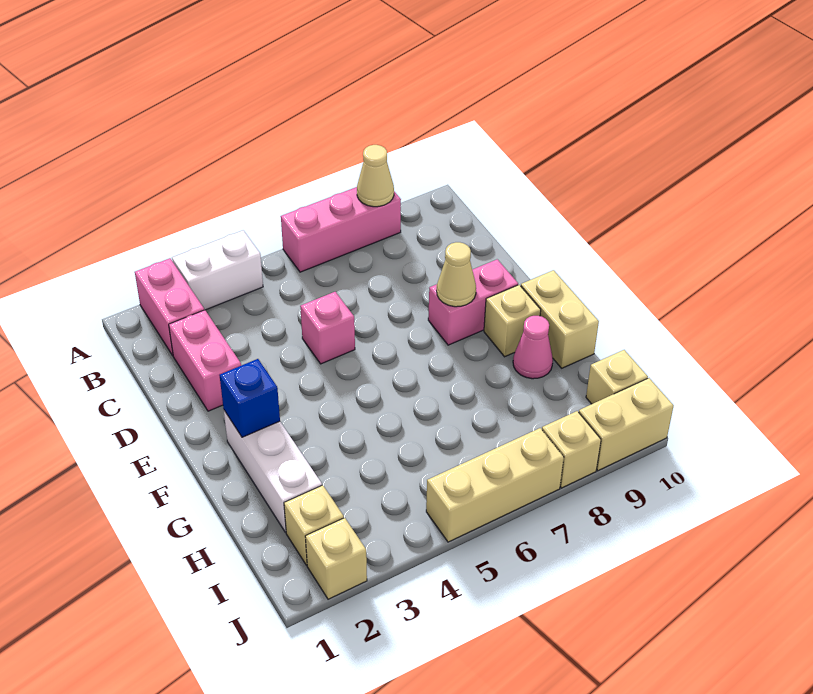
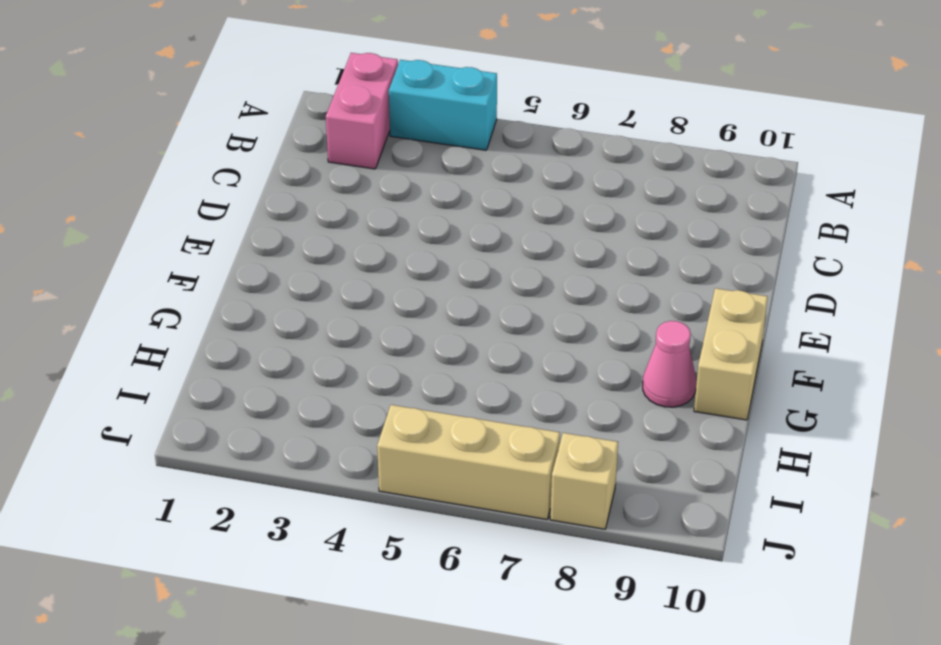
cyan brick A3:A4 level 1 -> white brick A3:A4 level 1
none -> pink brick A6:A8 level 1
none -> pink brick C2:D2 level 1
none -> pink brick D5 level 1

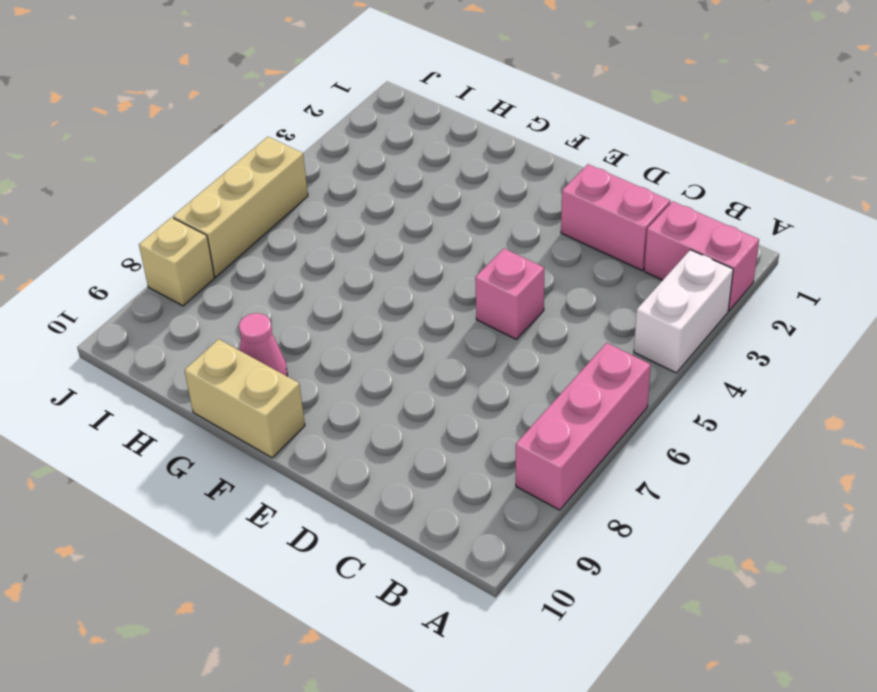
none -> pink brick E8:E9 level 1
none -> white brick F2:H2 level 1
none -> tan brick F9 level 1

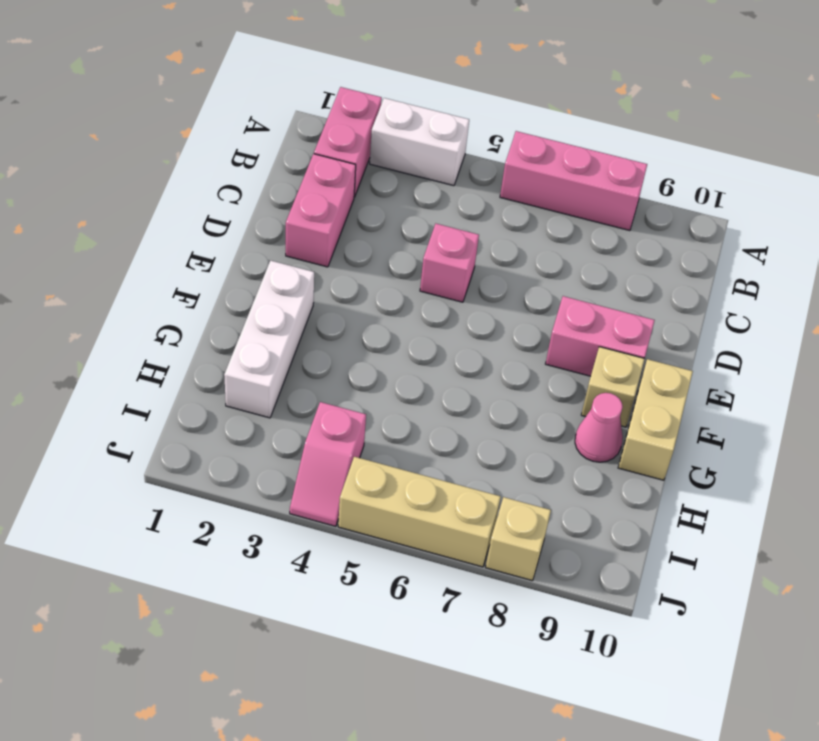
pink slope I4:J4 level 1 top I -> none
none -> tan brick I2 level 1
none -> tan brick I10 level 1
none -> tan brick J2 level 1

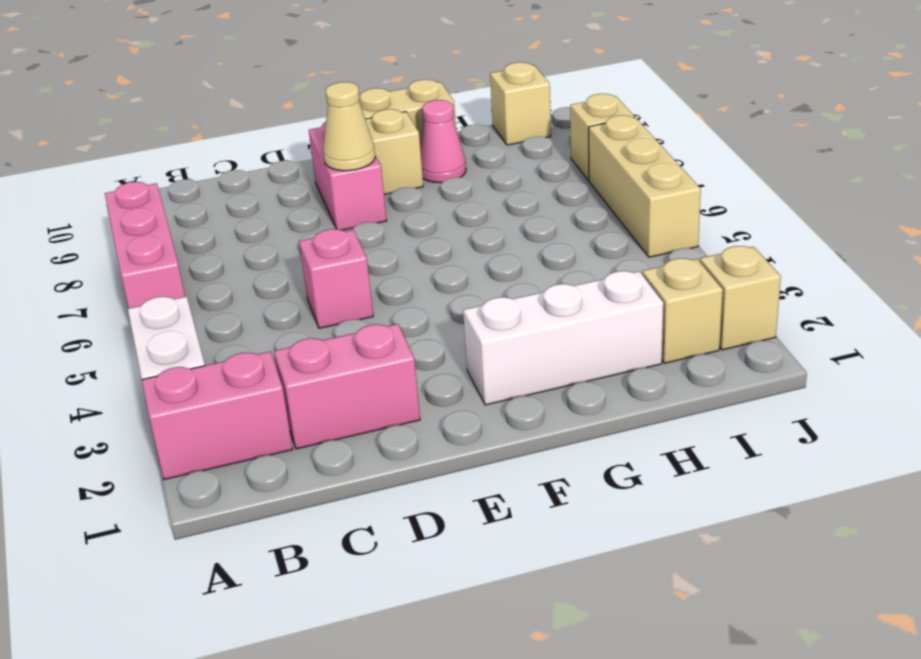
none -> tan brick J9:J10 level 1
none -> tan cone A8 level 2
none -> blue brick F2 level 2

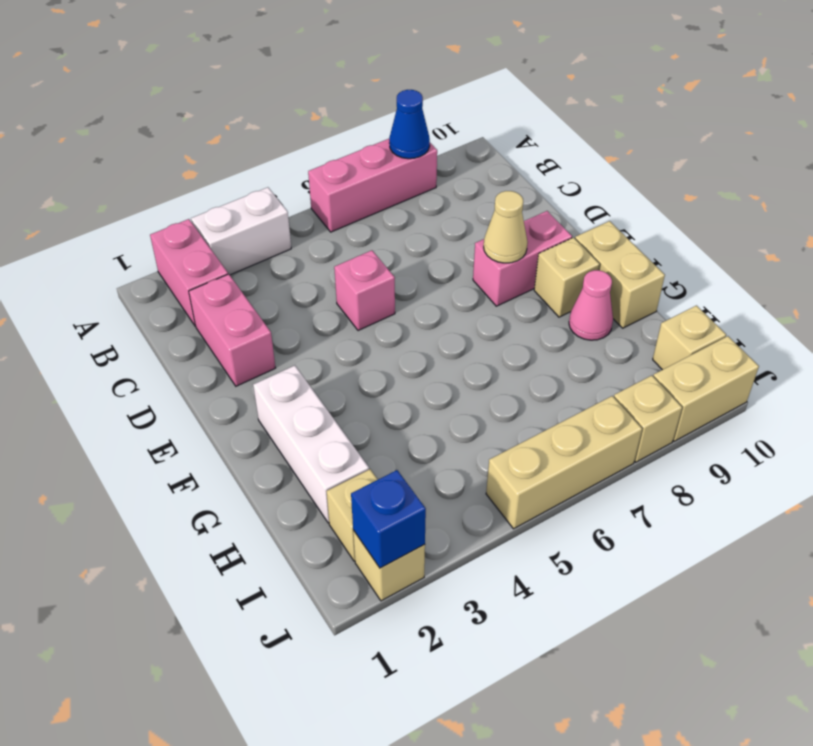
blue cone A8 level 2 -> tan cone A8 level 2
blue brick J2 level 2 -> blue brick F2 level 2

